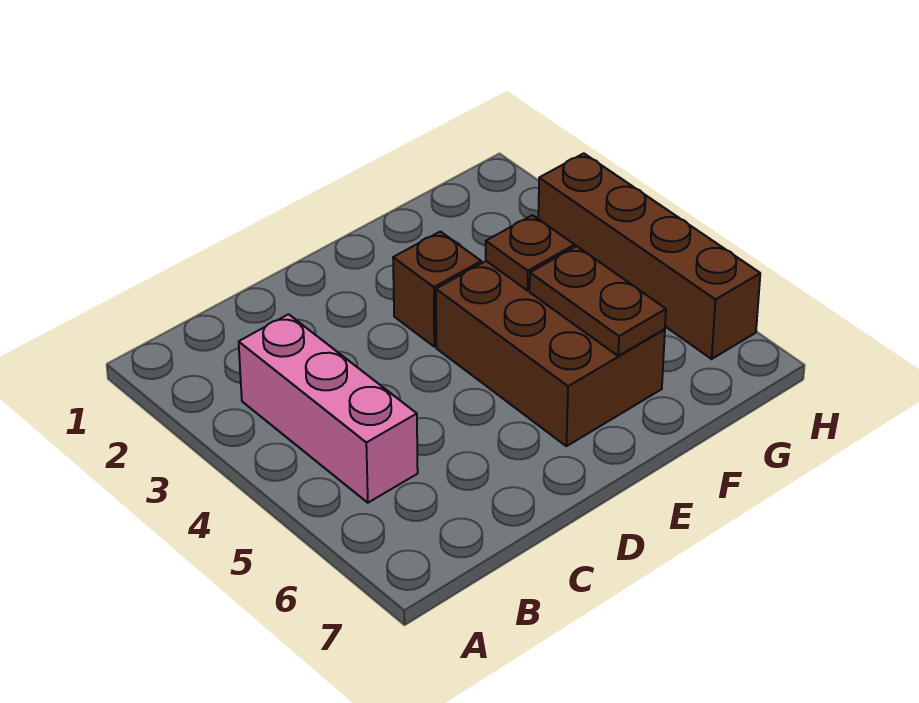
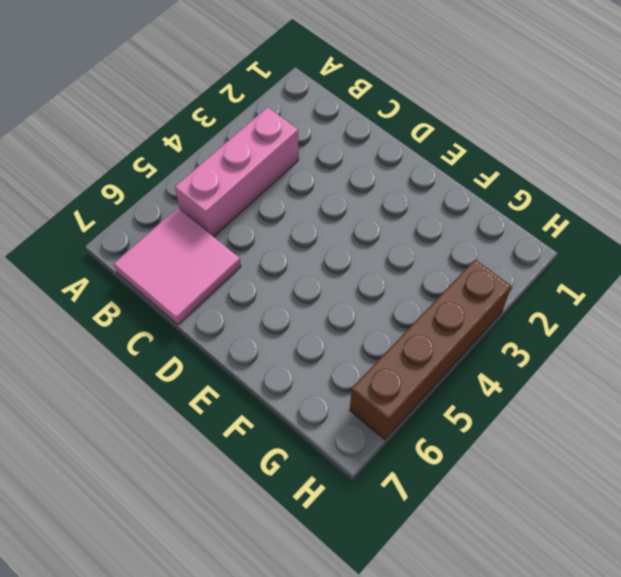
pink tile B6:C7 level 1 -> none
none -> brown brick E3 level 1
none -> brown brick E4:F6 level 1

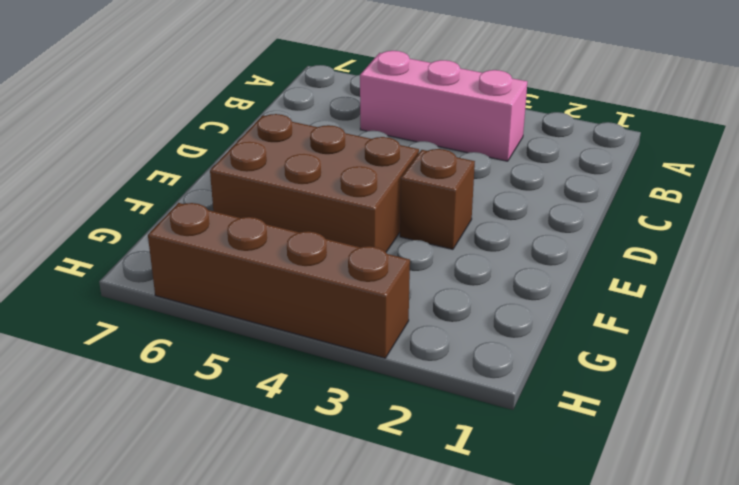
none -> brown plate F4 level 2
none -> brown plate F5:F6 level 2

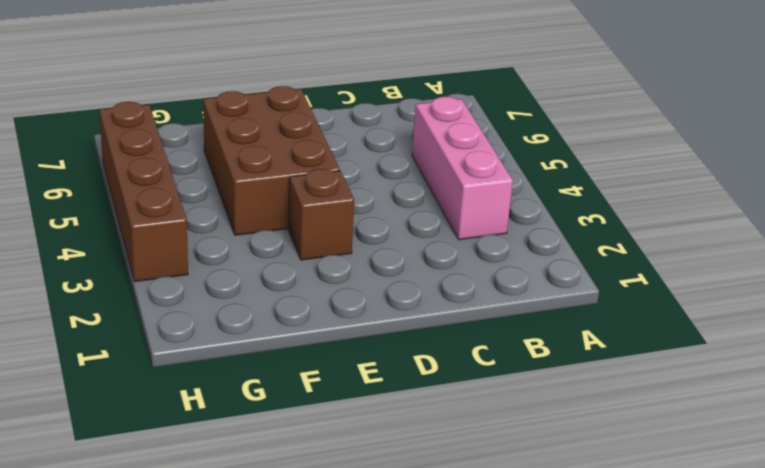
none -> brown plate F4 level 2
none -> brown plate F5:F6 level 2

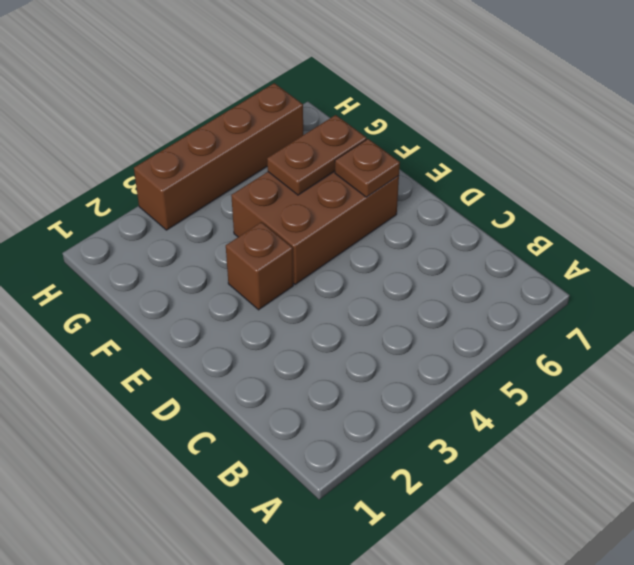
brown plate E6 level 2 -> brown plate F4 level 2
none -> pink brick B3:B5 level 1

